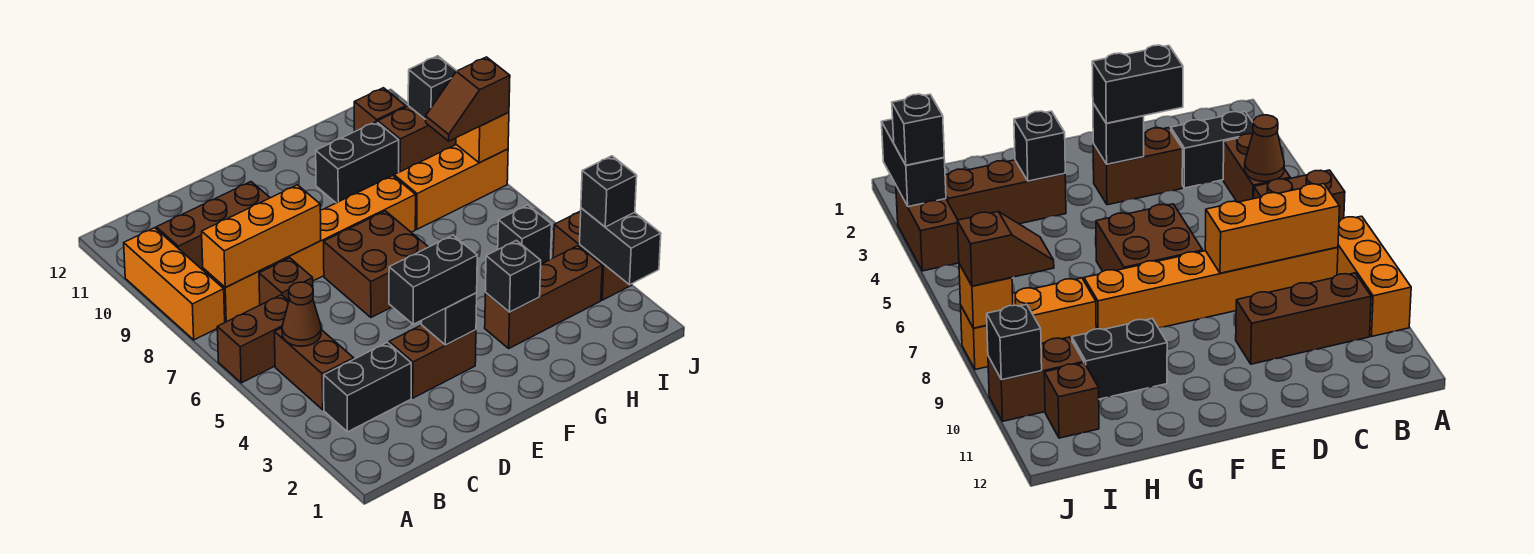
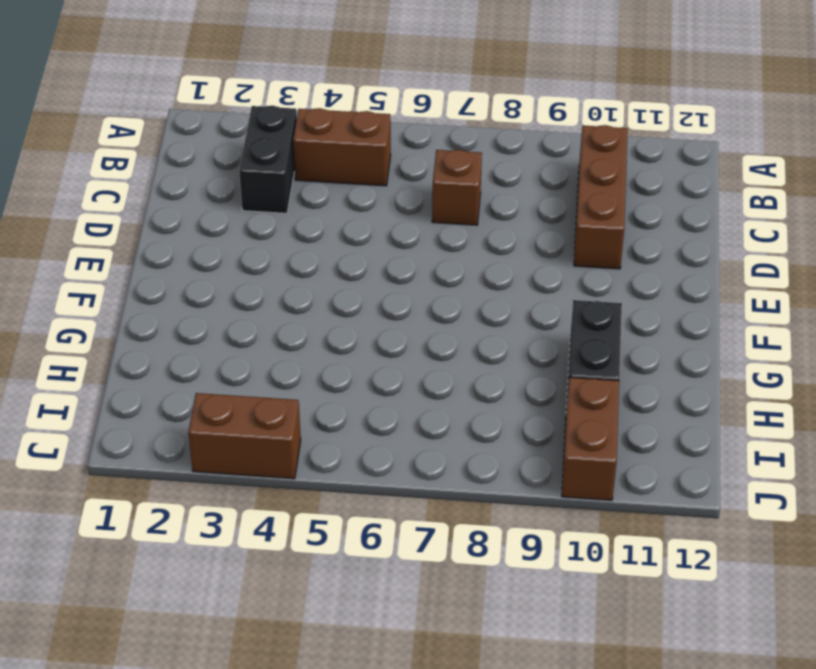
none -> brown brick A6:B6 level 1
none -> orange brick A8:A10 level 1
none -> orange brick B8:G8 level 1

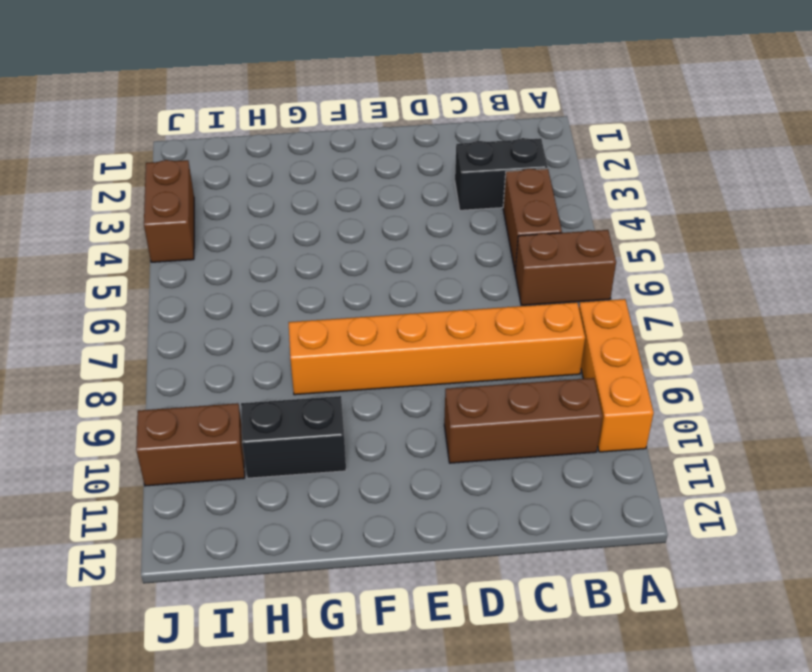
none -> brown brick C7 level 1
none -> brown brick D3:E3 level 1
none -> brown brick E6:F7 level 1

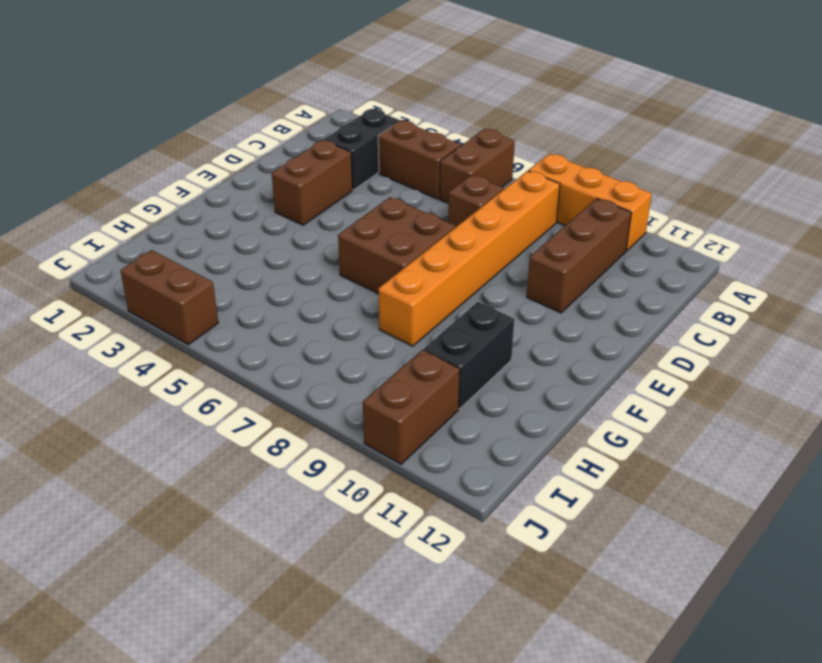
none -> brown brick G3:I3 level 1
none -> orange brick H8:J8 level 1
none -> black brick I5 level 1

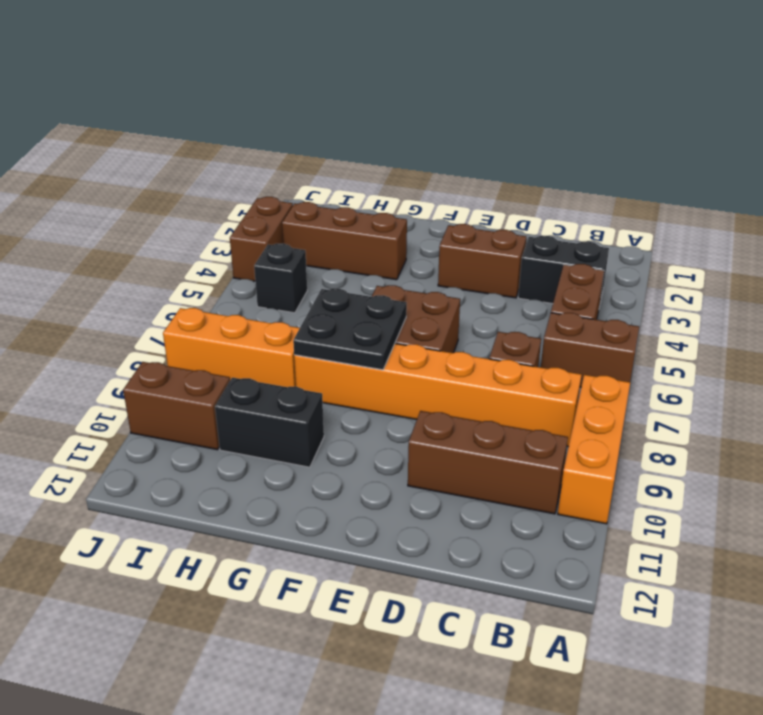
black plate F7:G8 level 2 -> none
none -> brown brick I11 level 1
none -> brown cone B5 level 2
none -> orange brick B8:D8 level 2

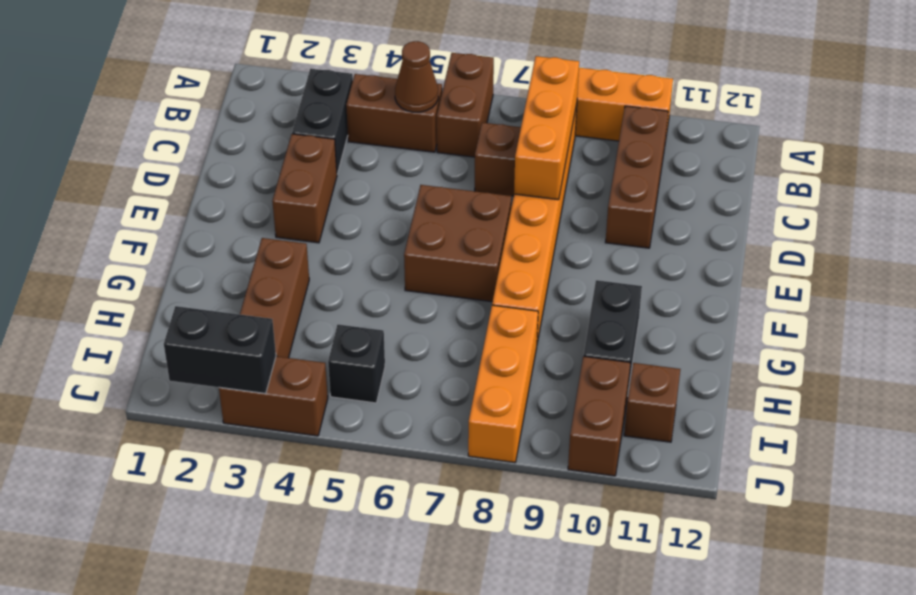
none -> black brick E3 level 2
none -> black brick G3 level 2
none -> orange brick J8 level 2

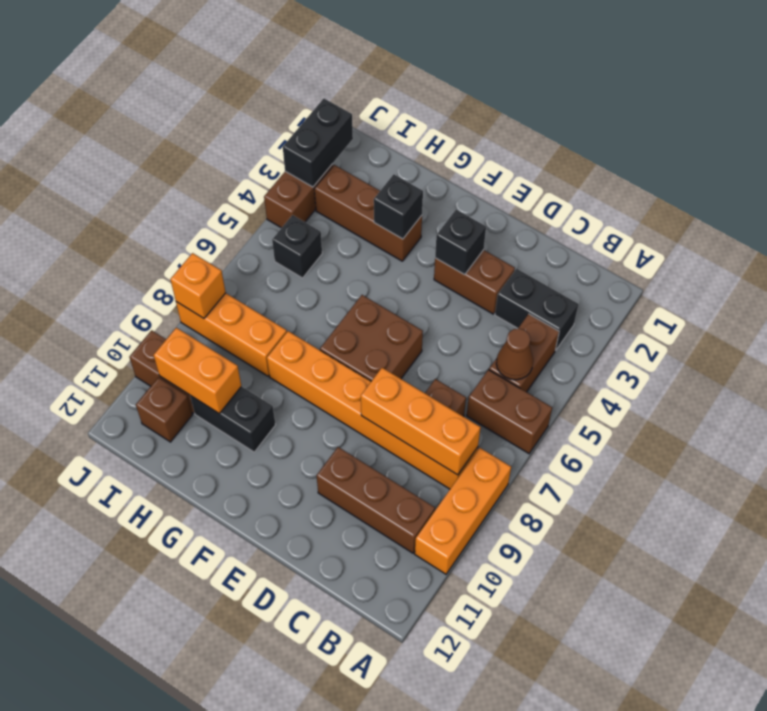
orange brick H10:I10 level 2 -> none
none -> black brick J10 level 2
none -> black brick D3:E3 level 3
none -> brown slope I8:J8 level 3 top J

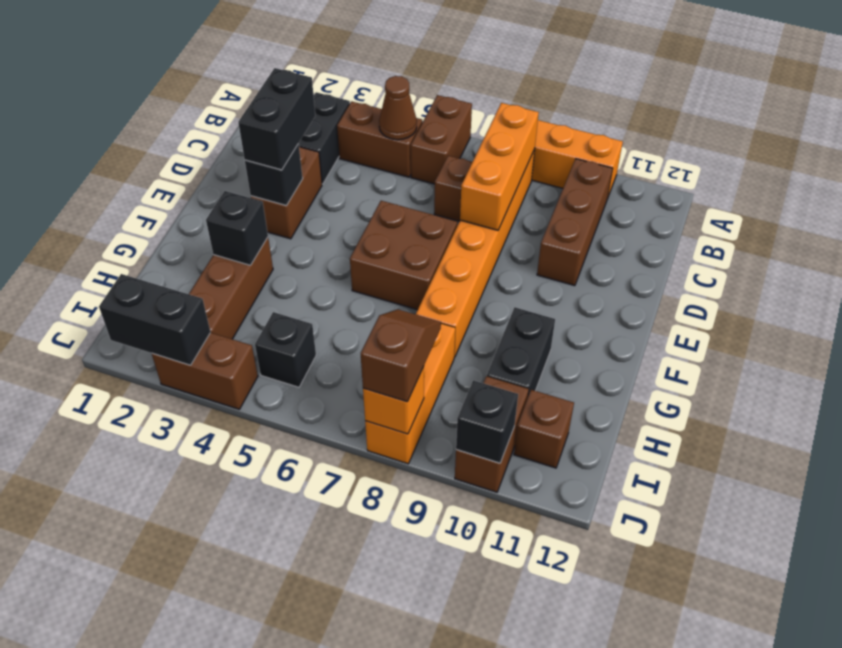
none -> black brick J3 level 3

